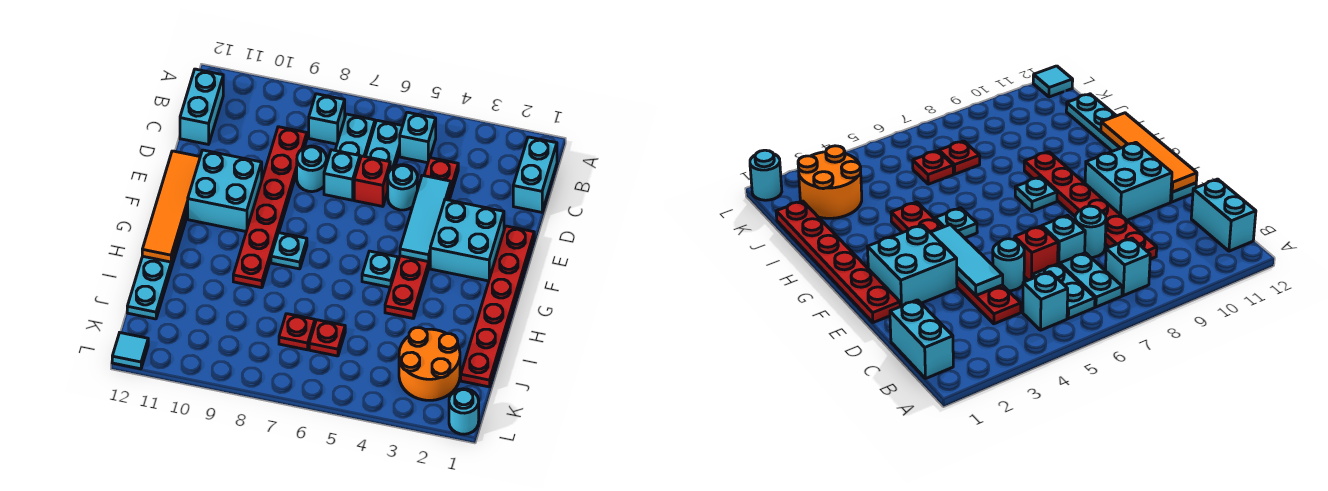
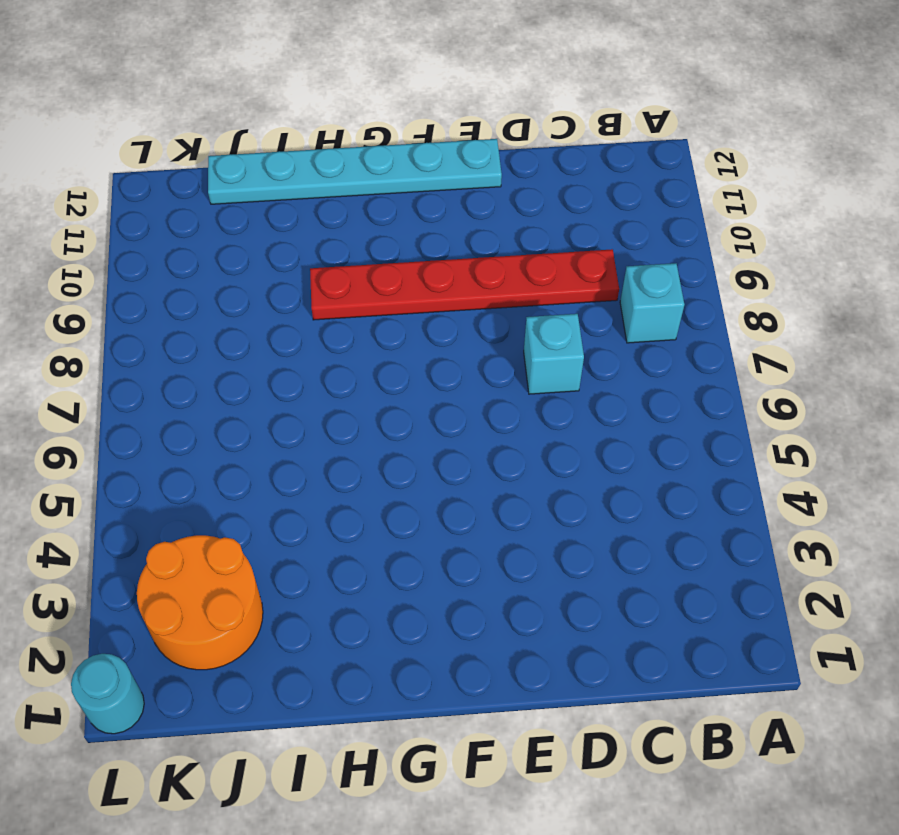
none -> cyan brick B1:C1 level 1
none -> cyan brick B5 level 1
none -> cyan plate B6:C6 level 1

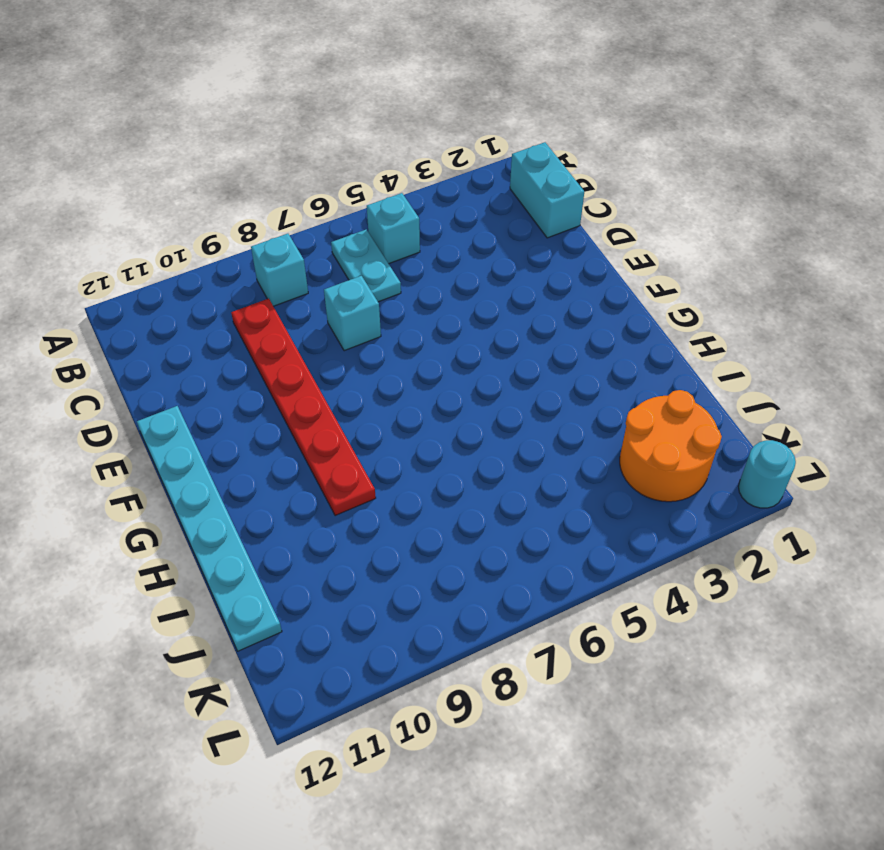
none -> cyan plate B7:C7 level 1
none -> cyan brick B12:C12 level 1
none -> red plate C4:H4 level 1

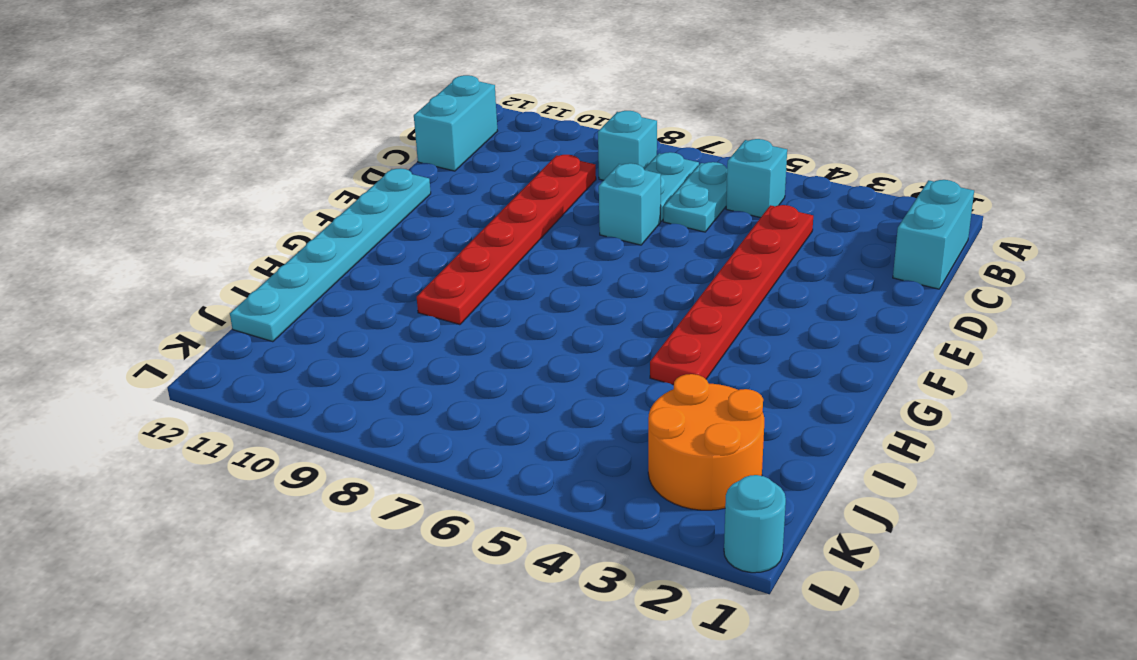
none -> cyan round brick D5 level 1
none -> red brick D6 level 1
none -> cyan round brick D8 level 1

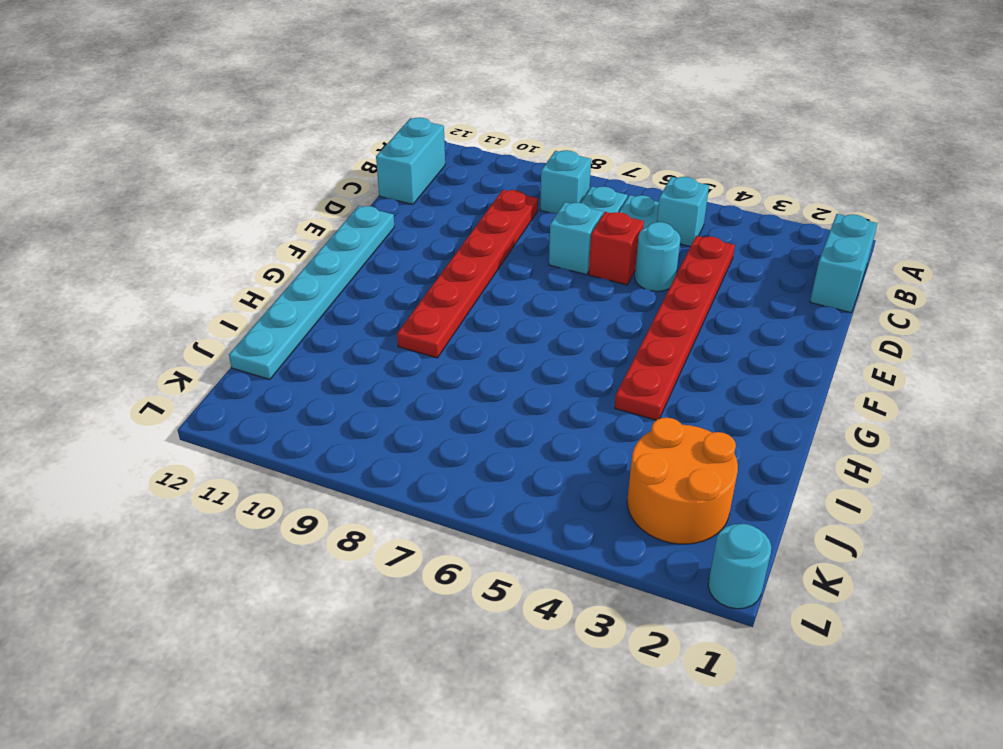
none -> cyan round brick D8 level 1
none -> red plate E1:J1 level 1
none -> cyan brick E2:F3 level 1

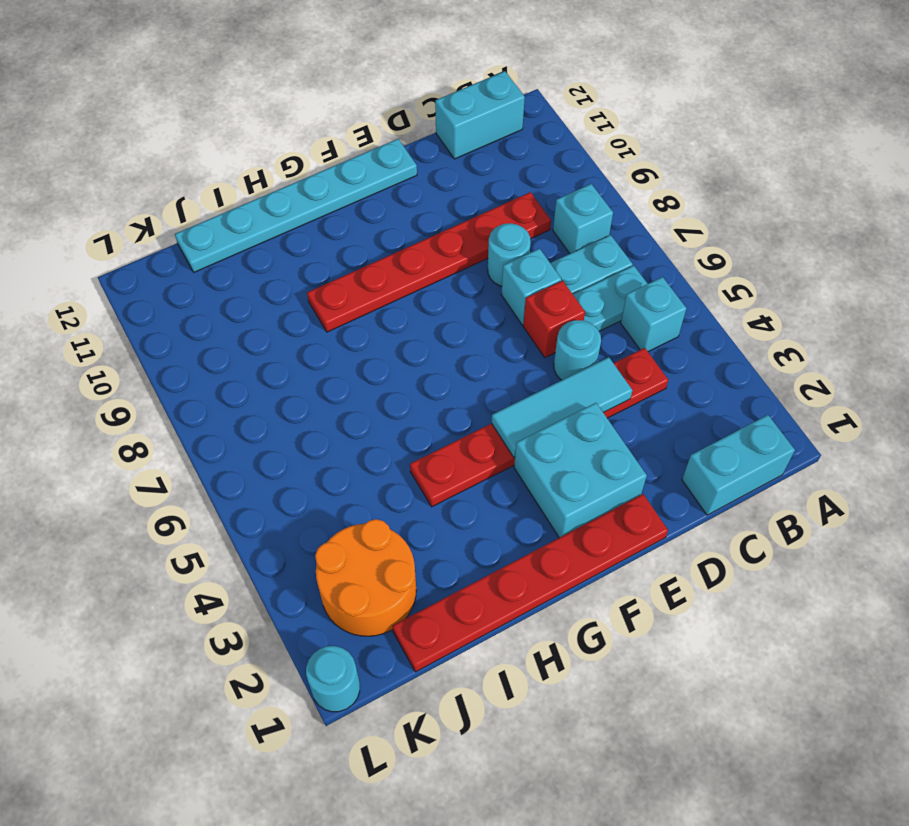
none -> cyan brick E10:F11 level 1
none -> cyan plate G5 level 1
none -> cyan plate G8 level 1

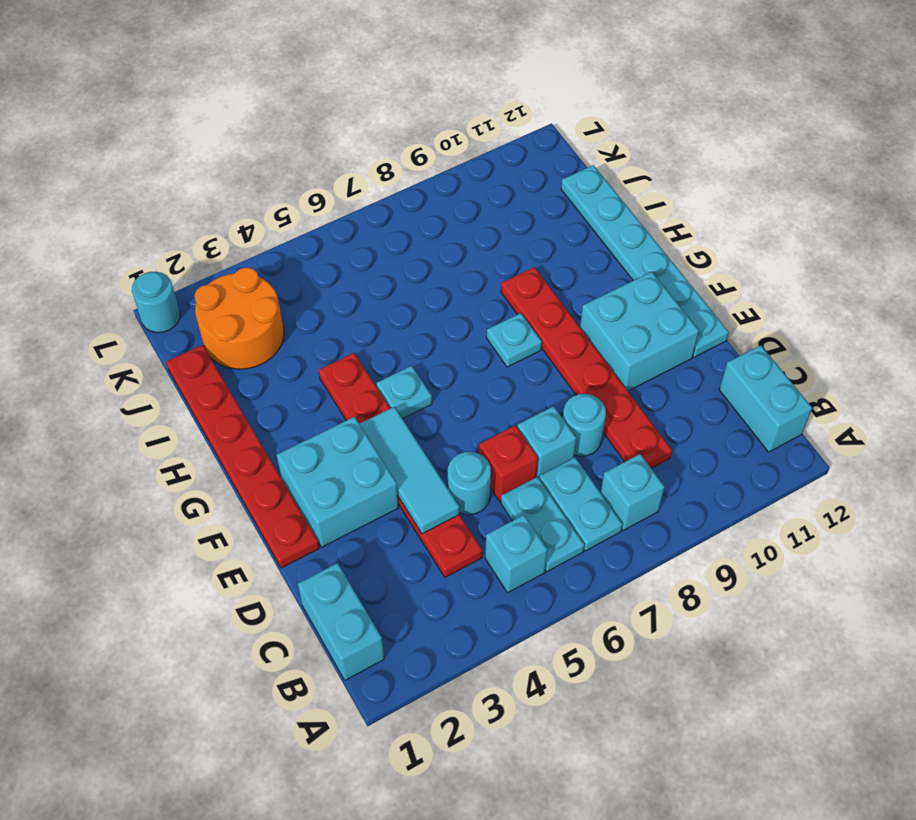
none -> red plate J6 level 1
none -> red plate J7 level 1
none -> cyan tile L12 level 1

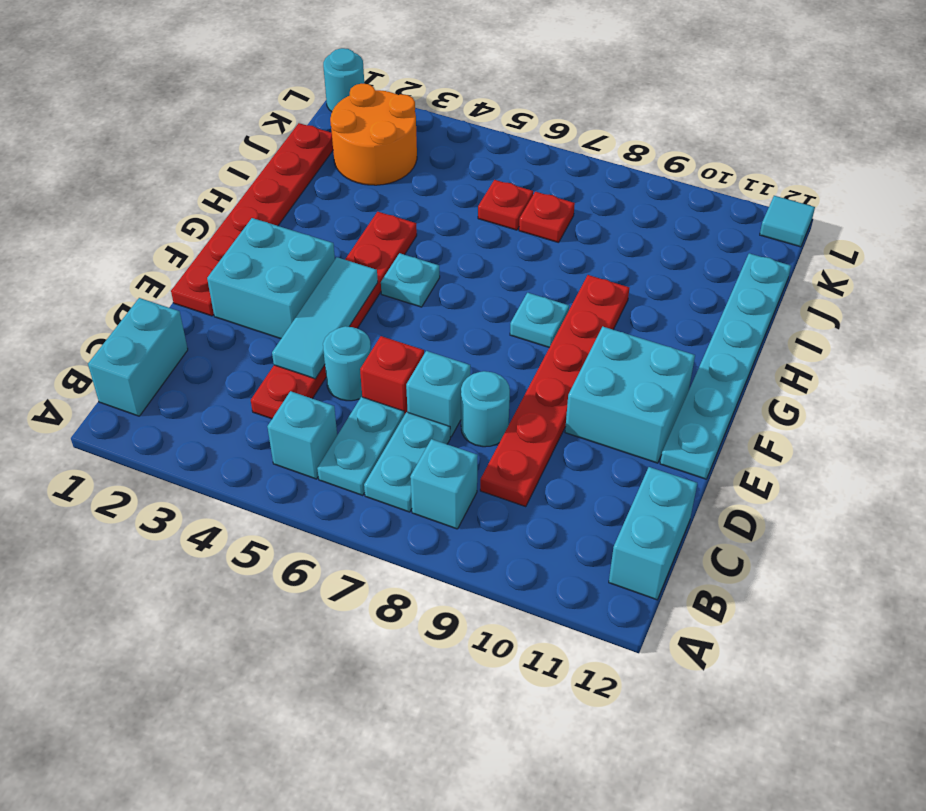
none -> orange tile E12:H12 level 2

